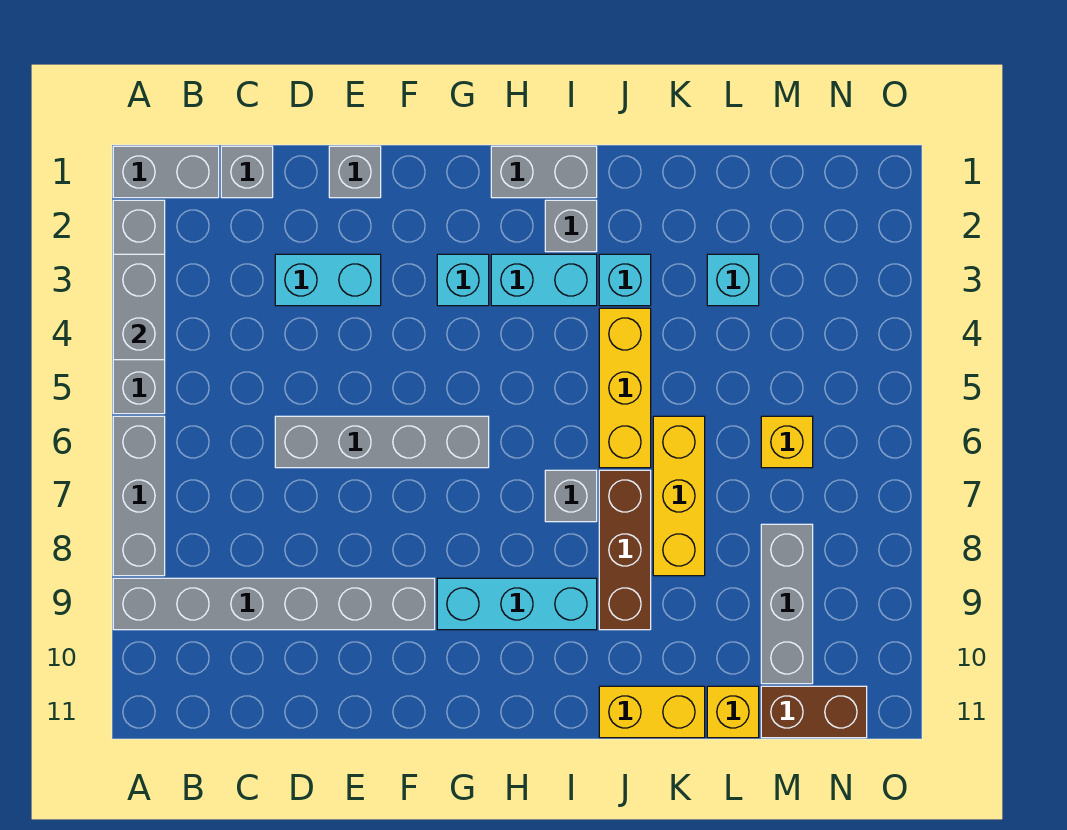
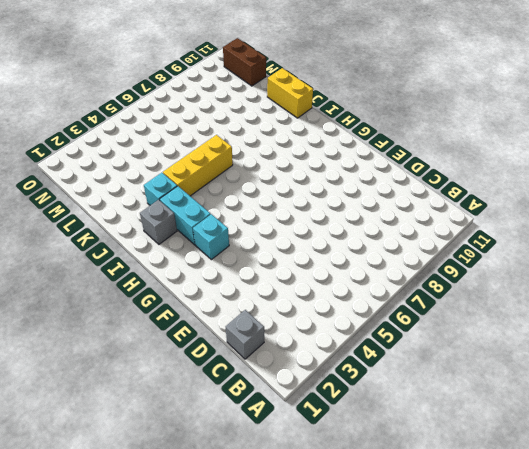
none -> grey brick A1:B1 level 1
none -> grey brick A2:A5 level 1
none -> grey brick A6:A8 level 1

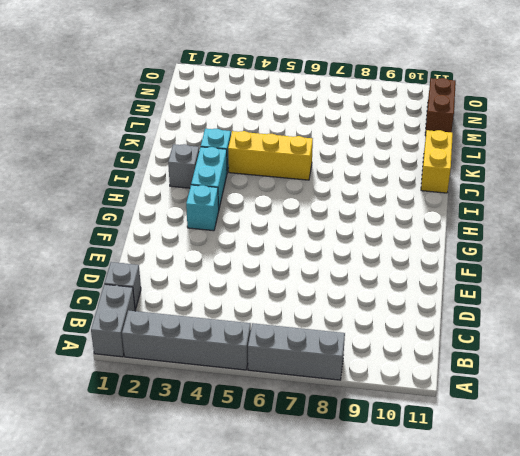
none -> grey brick A9:F9 level 1
none -> cyan brick D3:E3 level 1
none -> grey brick D6:G6 level 1

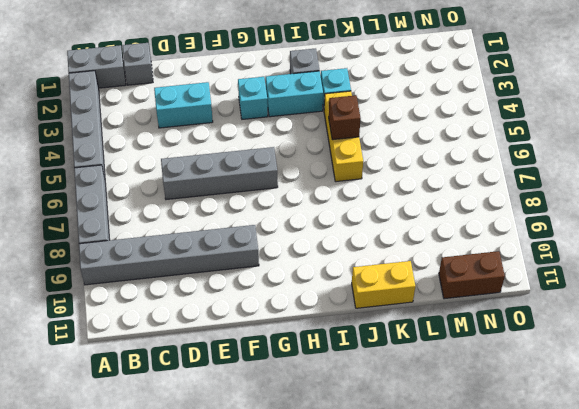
brown brick J5 level 2 -> none
none -> grey brick E1 level 1
none -> cyan brick G9:I9 level 1
none -> grey brick H1:I1 level 1

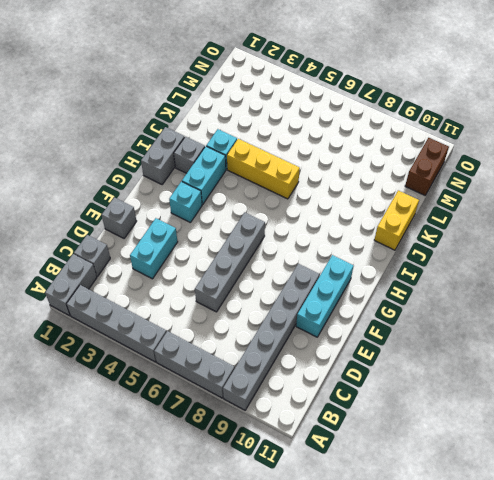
cyan brick E10:G10 level 1 -> cyan brick G9:I9 level 1
none -> grey brick I7 level 1
none -> brown brick J7:J9 level 1
none -> yellow brick K6:K8 level 1

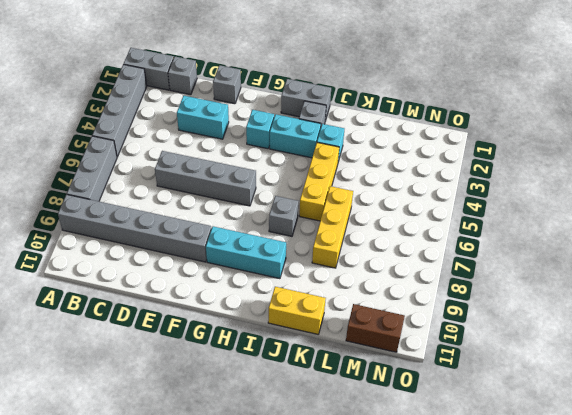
none -> brown brick J7:J9 level 1
none -> cyan brick L3 level 1
none -> yellow brick L11 level 1

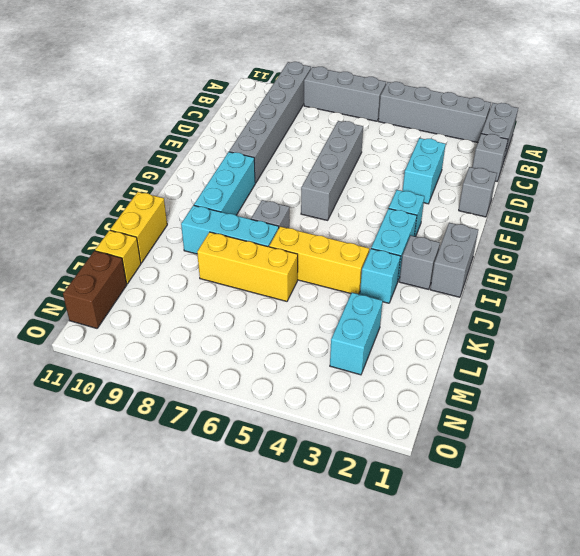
cyan brick J7:J9 level 1 -> brown brick J7:J9 level 1
cyan brick L3:M3 level 1 -> cyan brick L3 level 1
none -> yellow brick M6 level 1
none -> grey brick M8:M10 level 1
none -> grey brick A3:A4 level 2

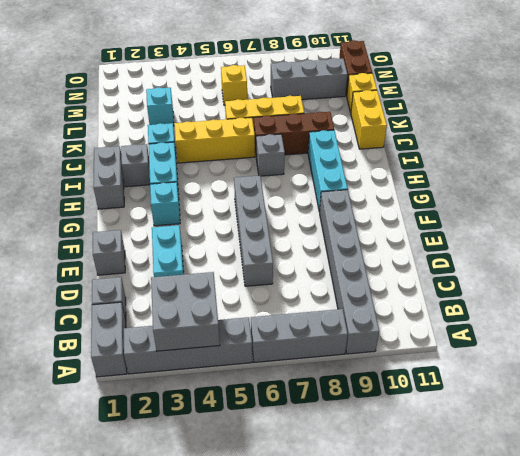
grey brick A3:B4 level 2 -> grey brick A3:A4 level 2

